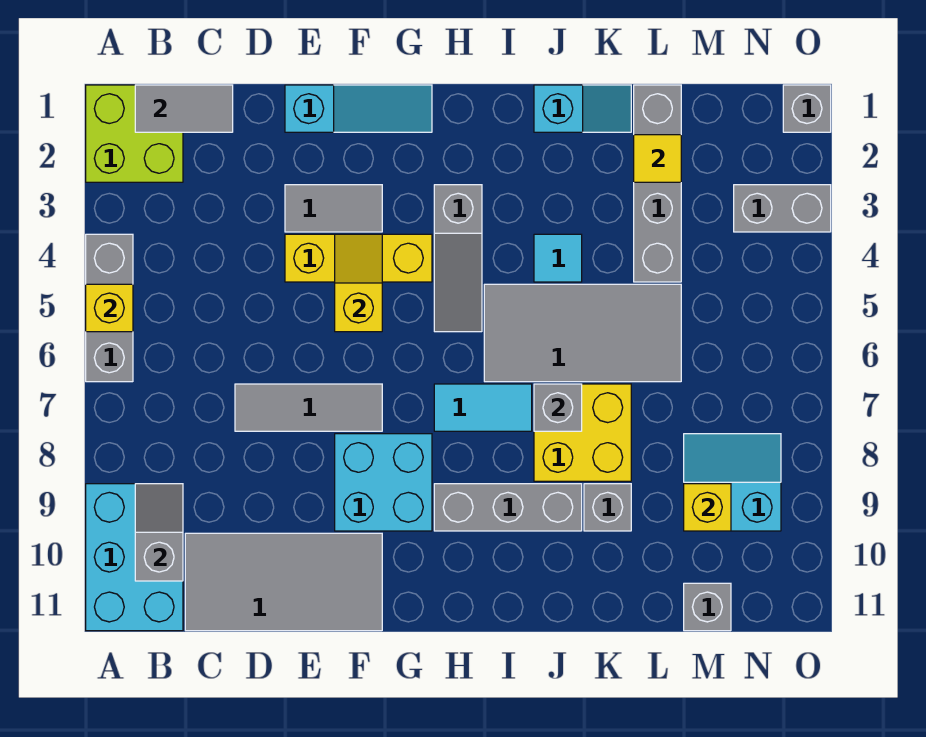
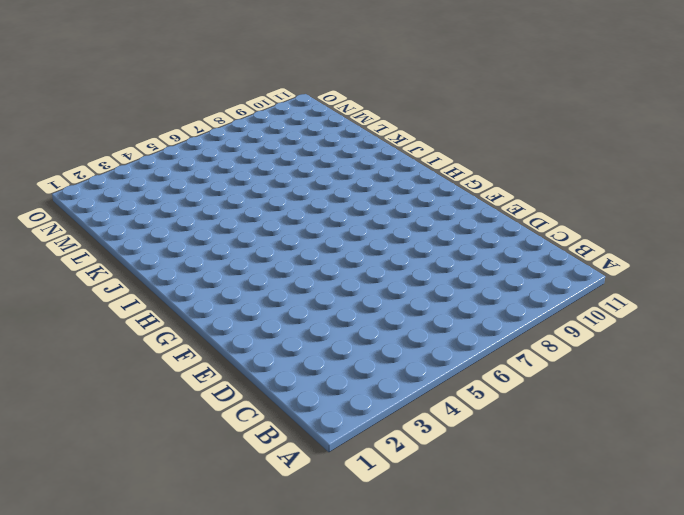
none -> lime brick A1:B2 level 1
none -> grey brick A4:A6 level 1
none -> cyan brick A9:B11 level 1

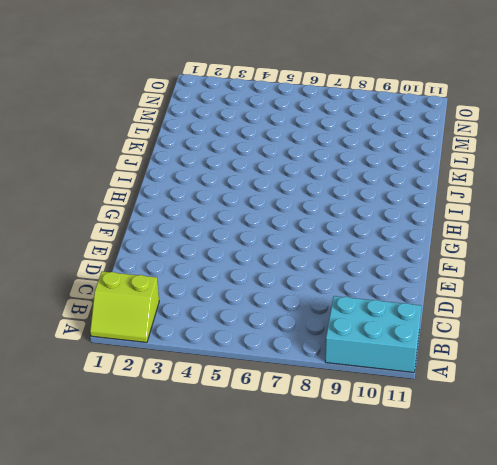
lime slope A1:B2 level 1 top B -> lime brick A1:B2 level 1
none -> grey brick A4:A6 level 1
none -> grey tile C10:F11 level 1
none -> grey tile D7:F7 level 1

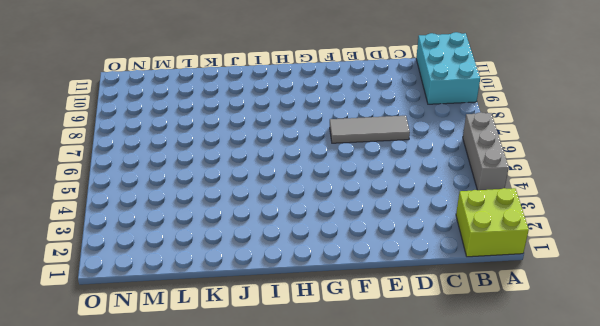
none -> grey tile C10:F11 level 1
none -> cyan slope E1:G1 level 1 top E
none -> grey tile E3:F3 level 1

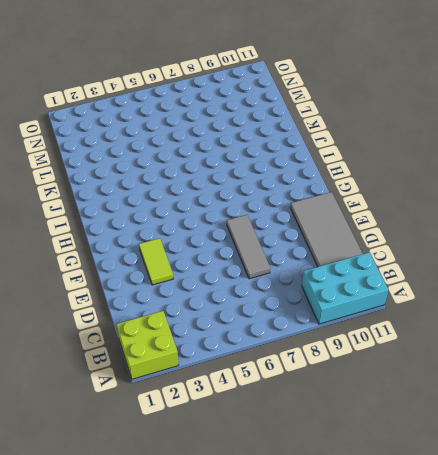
lime tile E3:F3 level 1 -> grey tile E3:F3 level 1
none -> grey brick A4:A6 level 1
none -> cyan slope E1:G1 level 1 top E
none -> yellow brick E4:G4 level 1

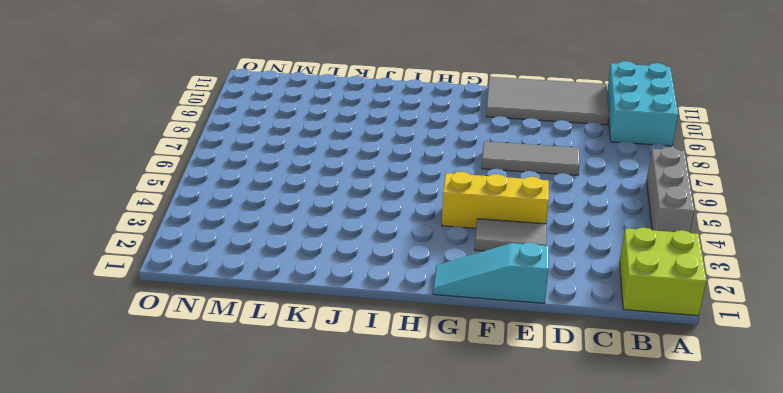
none -> cyan brick F8:G9 level 1
none -> grey slope H3:H5 level 1 top 3
none -> cyan tile H7:I7 level 1

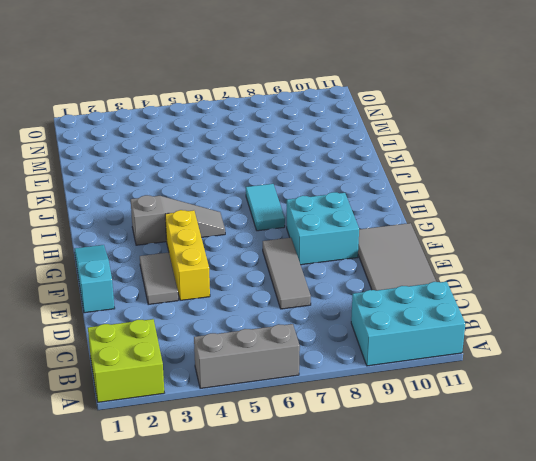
none -> grey brick H9:J9 level 1
none -> grey tile I5:L6 level 1
none -> cyan slope J1:K1 level 1 top J

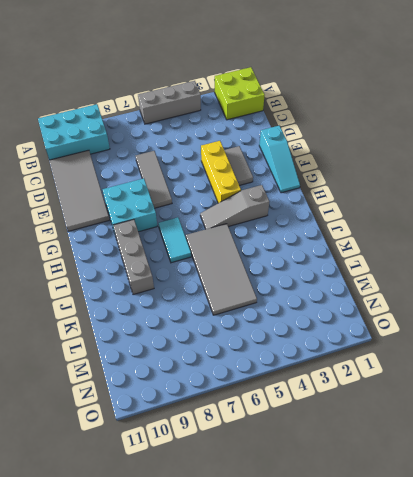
none -> cyan slope J1:K1 level 1 top J
none -> cyan tile J4 level 1
none -> yellow brick J7:K8 level 1

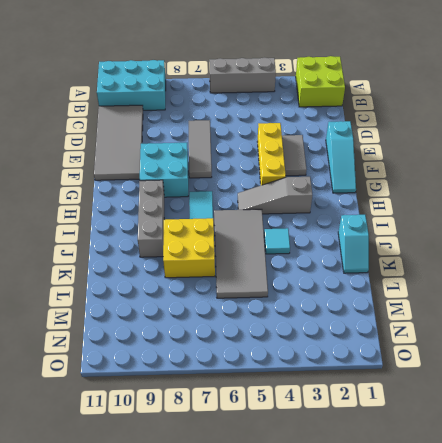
none -> grey brick K9 level 1
none -> grey brick L1:L4 level 1
none -> cyan slope M8:N9 level 1 top 9

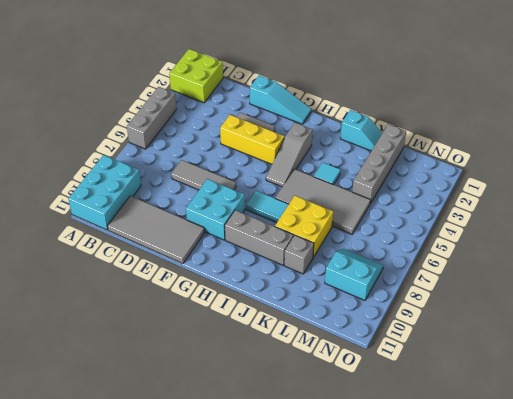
none -> grey brick M11 level 1
none -> grey brick N3:O3 level 1
none -> grey brick O1 level 1

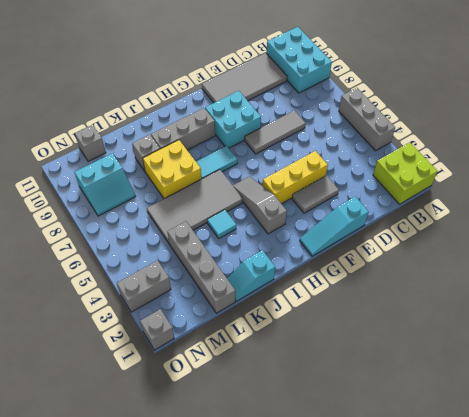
none -> yellow brick A5 level 2
none -> grey tile B1:C1 level 2
none -> grey slope B9:B10 level 2 top 10

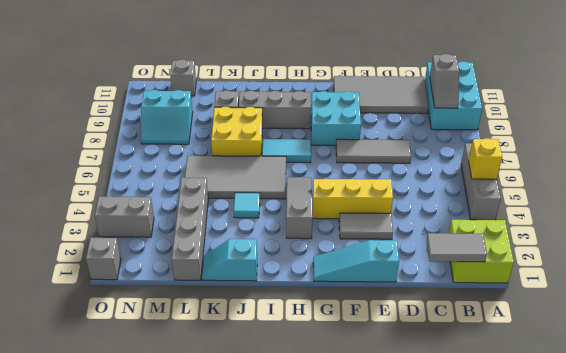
none -> yellow slope F4:F5 level 2 top 5
none -> grey brick J7 level 2
none -> yellow tile L2 level 2

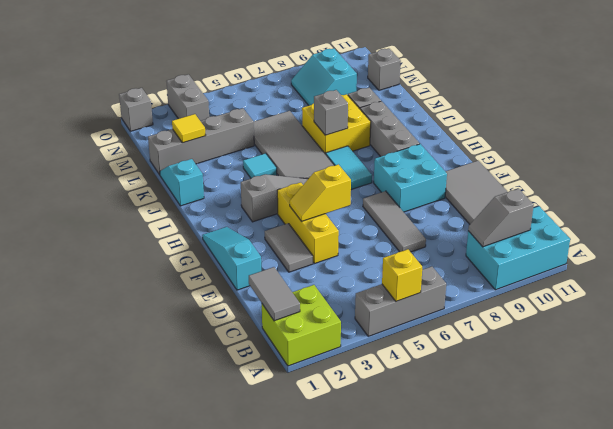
none -> yellow brick M9 level 2

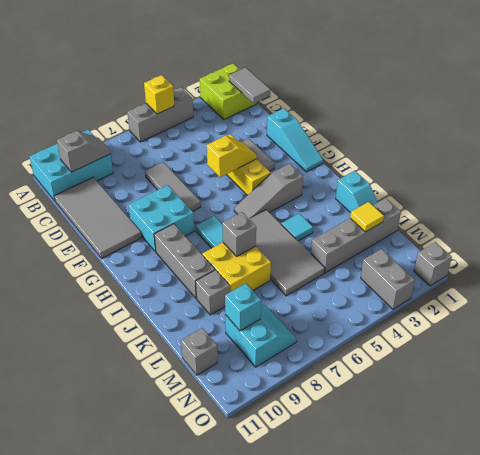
cyan brick M9 level 2 -> yellow brick M9 level 2

